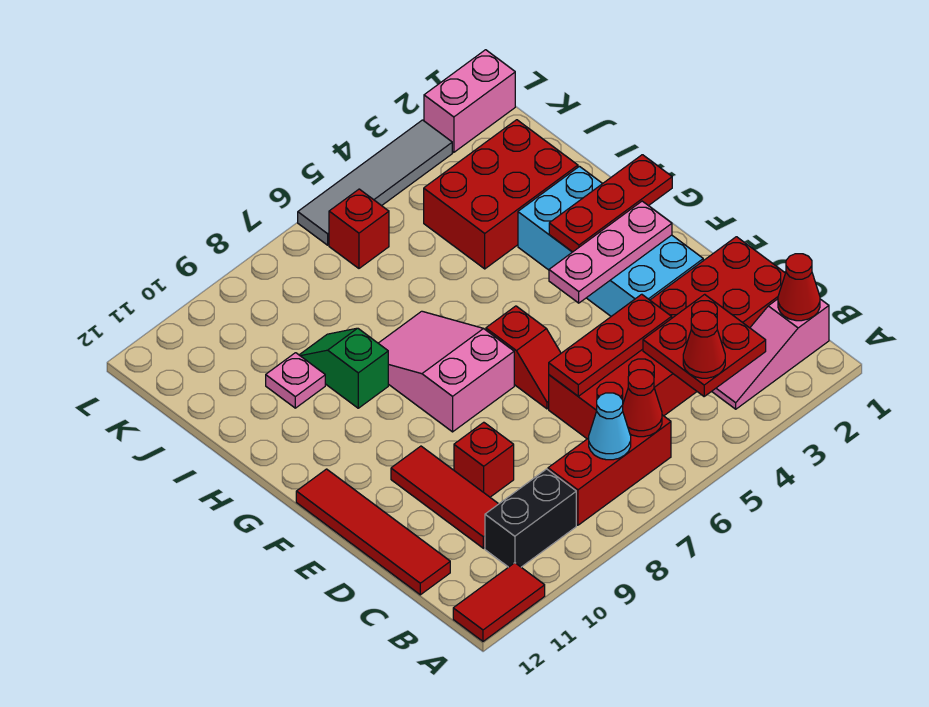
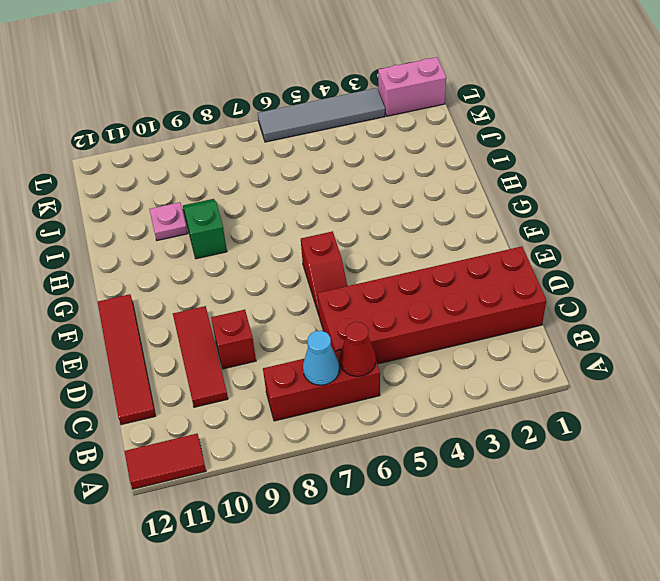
none -> pink slope B1:B3 level 1 top 1
none -> black brick B9:B10 level 1
none -> cyan brick E2:H3 level 1

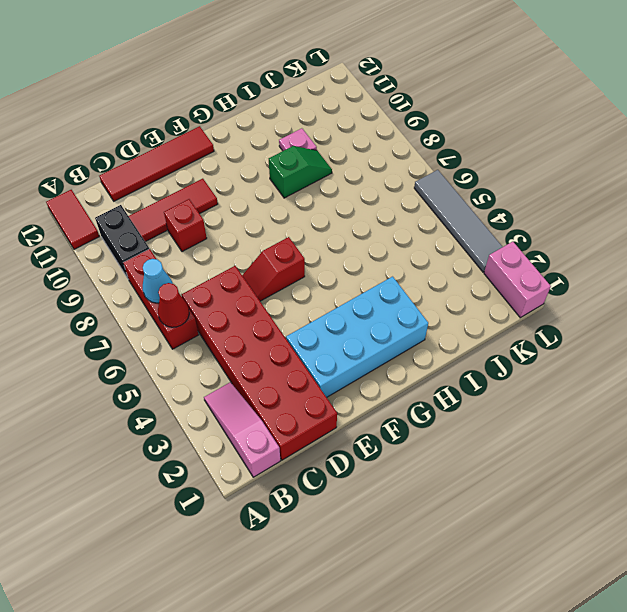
none -> pink slope F7:H8 level 1 top F
none -> red brick I2:J4 level 1
none -> red brick K6 level 1

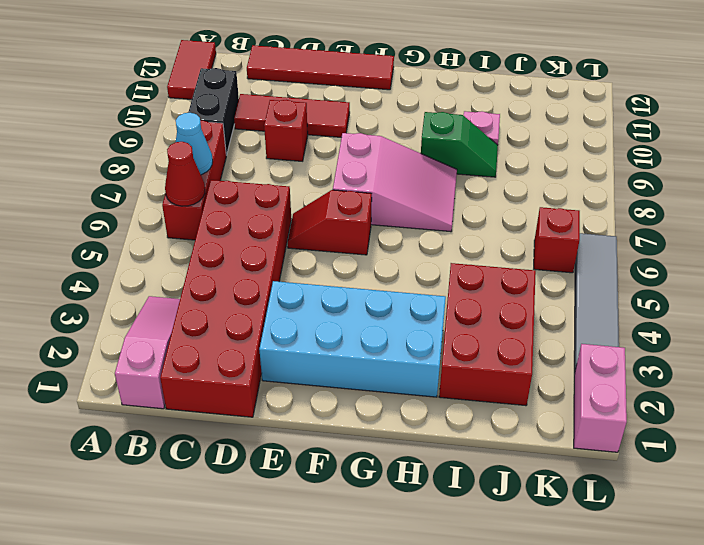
none -> red cone B1 level 2
none -> red plate B3:C4 level 2
none -> red plate D4:D6 level 2

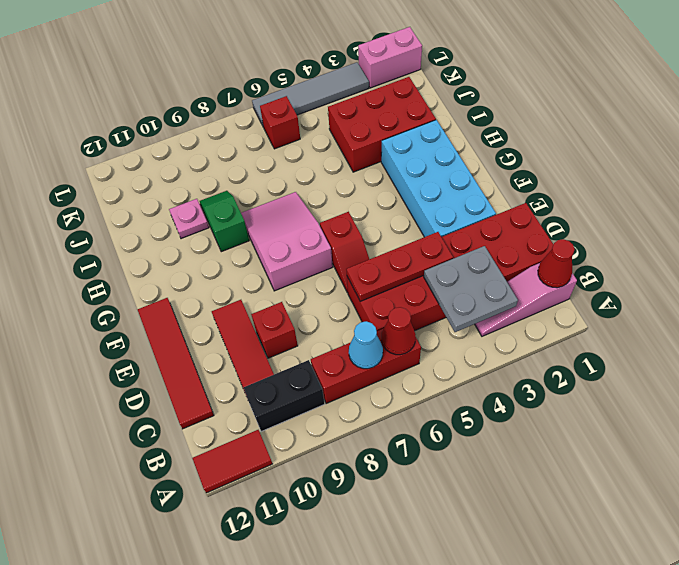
grey plate B3:C4 level 2 -> red plate B3:C4 level 2
none -> pink plate F2:F4 level 2
none -> red plate G1:G3 level 2
none -> red cone B4 level 3

